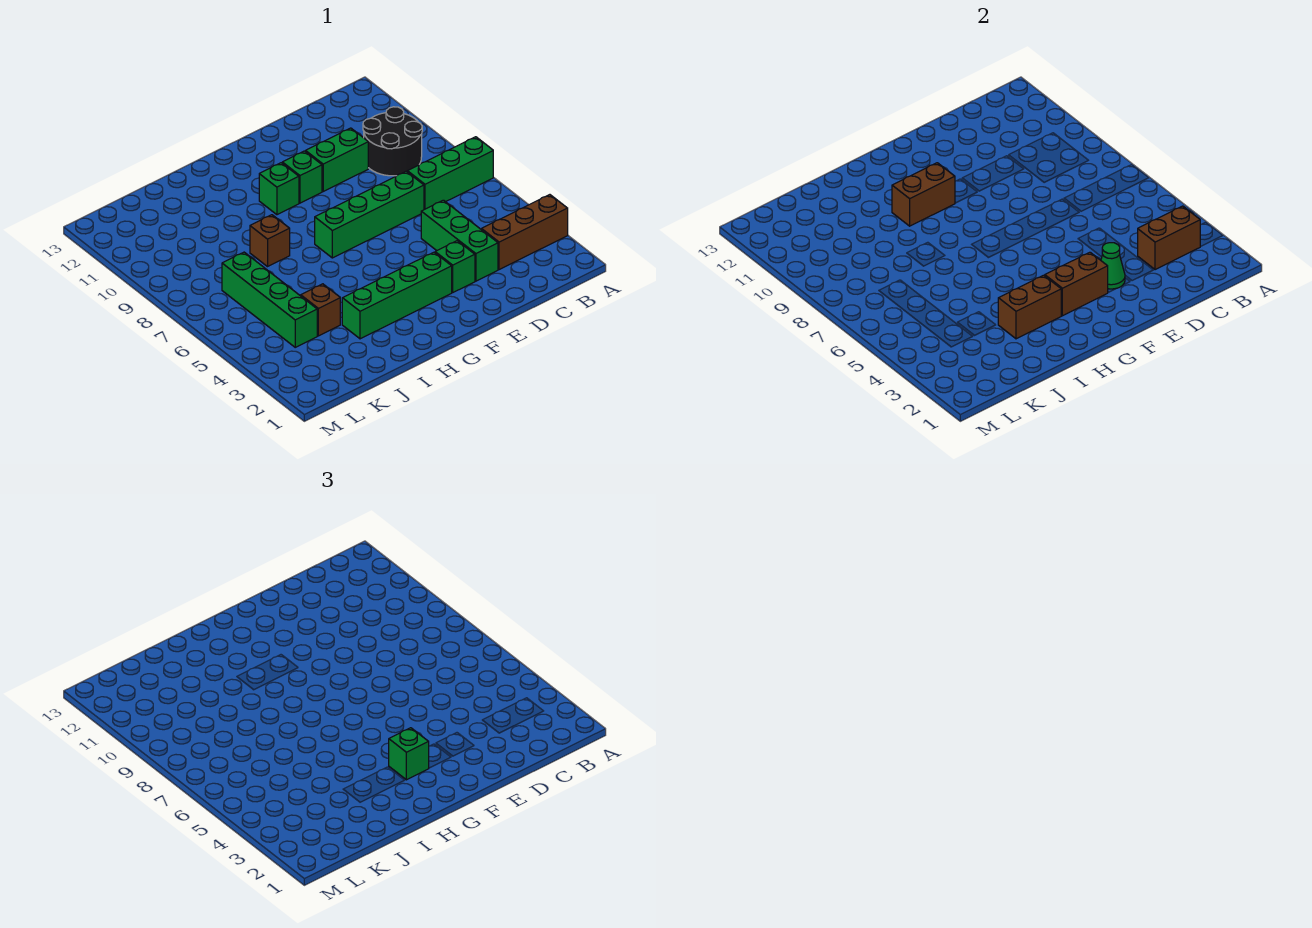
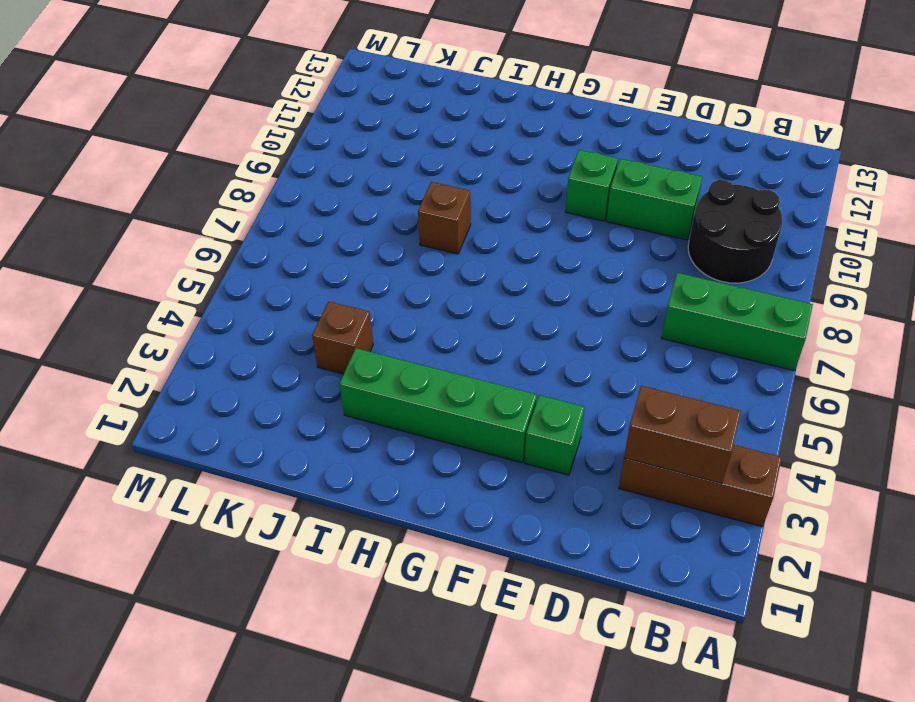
none -> green brick D3:D5 level 1
none -> green brick D7:G7 level 1
none -> green brick G10 level 1

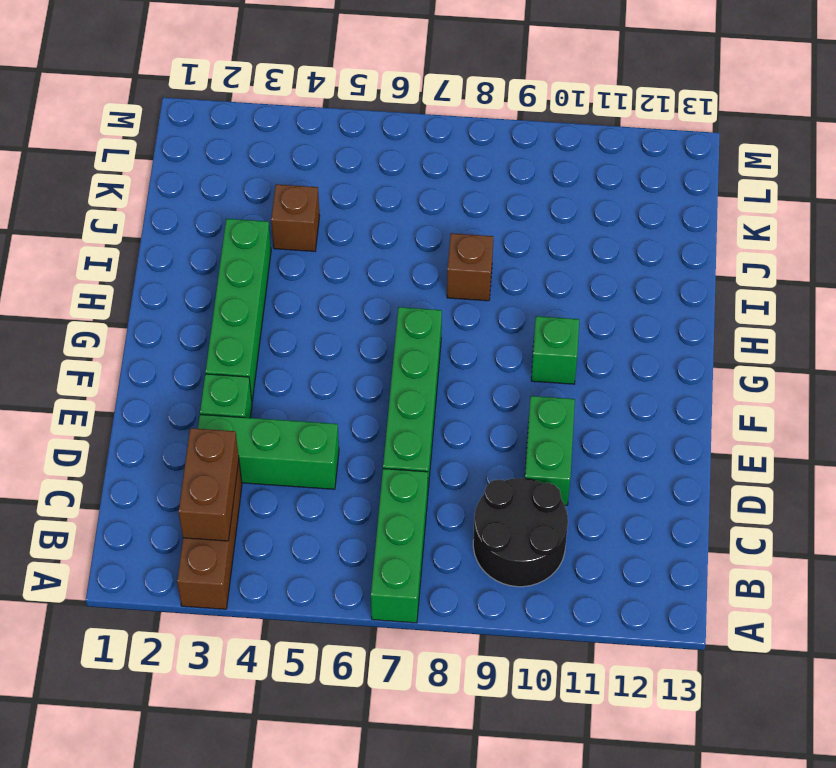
none -> green brick F10 level 1
none -> green brick K4:K7 level 1
none -> green cone E3 level 2

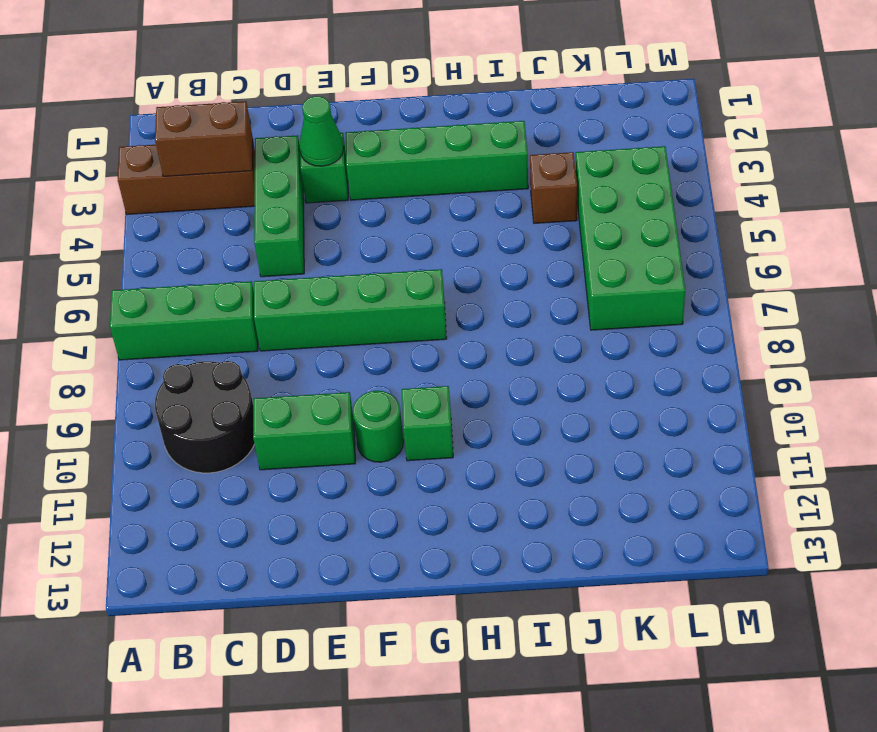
green round brick F10 level 1 -> green brick F10 level 1
green brick K4:L7 level 1 -> green brick K4:K7 level 1
none -> brown brick I8 level 1
none -> brown brick F3:G3 level 2
none -> brown brick G10:H10 level 2

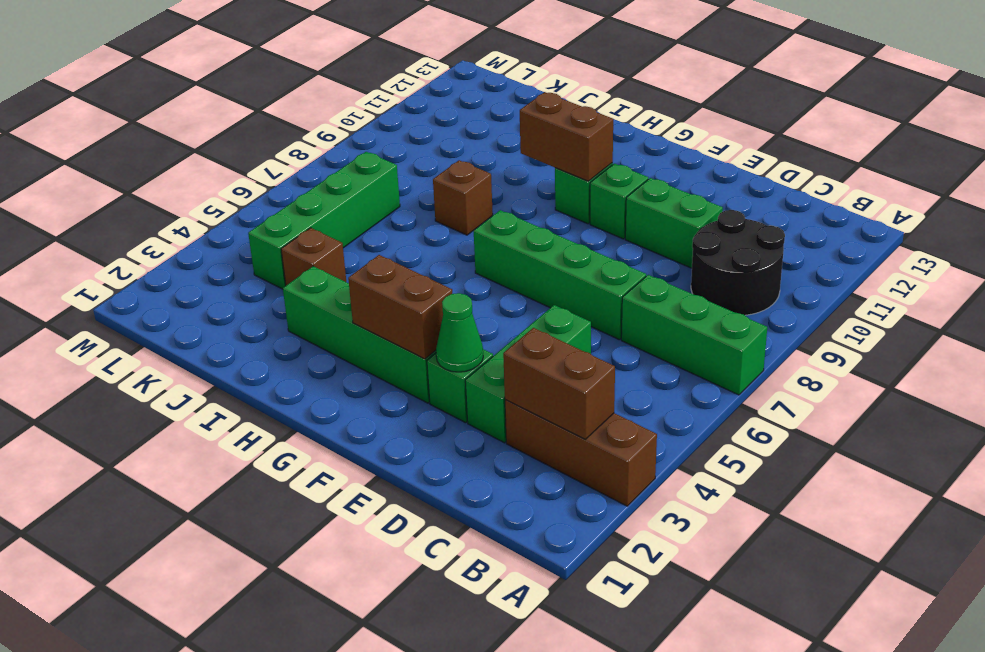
none -> brown brick H3:I3 level 2
none -> green brick G3 level 3

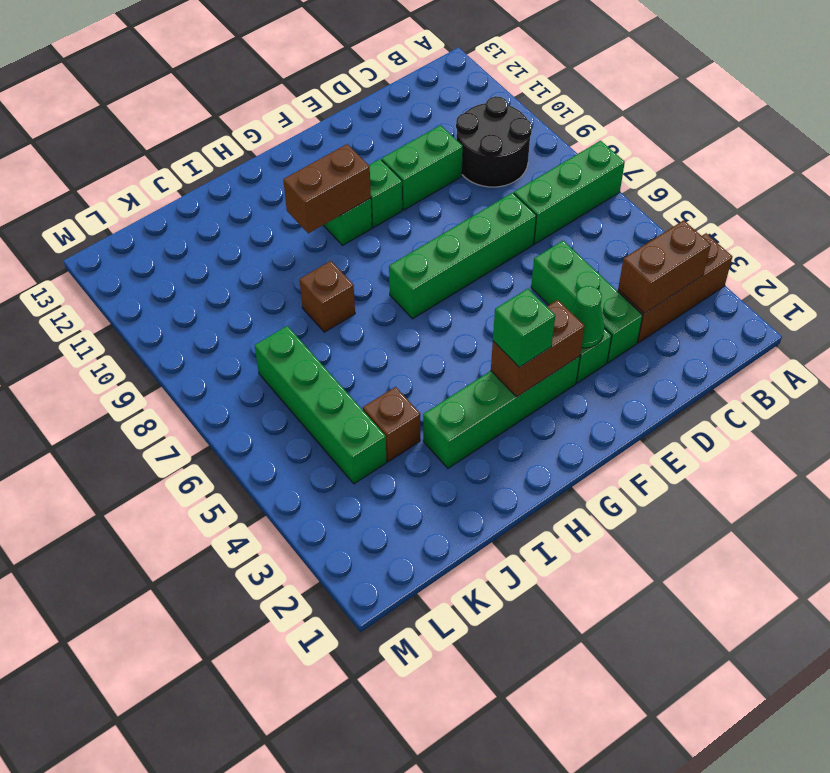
none -> brown brick H3:I3 level 2

